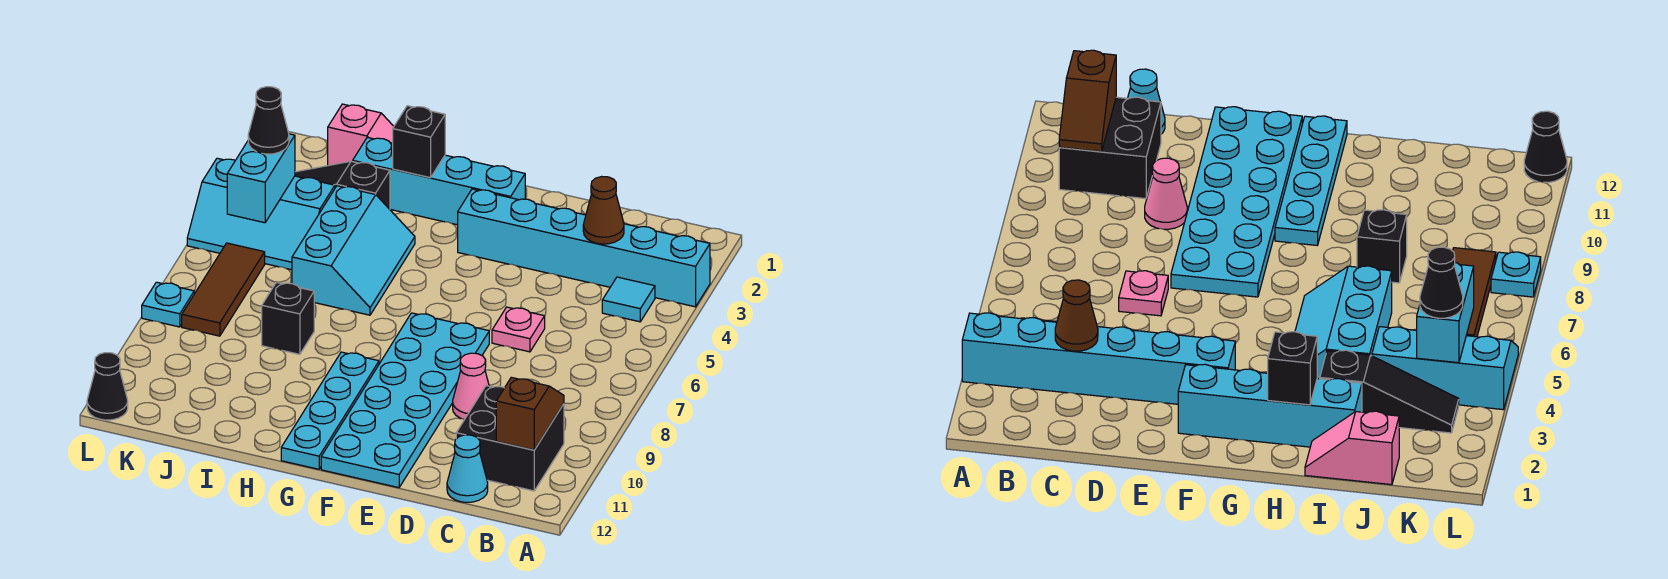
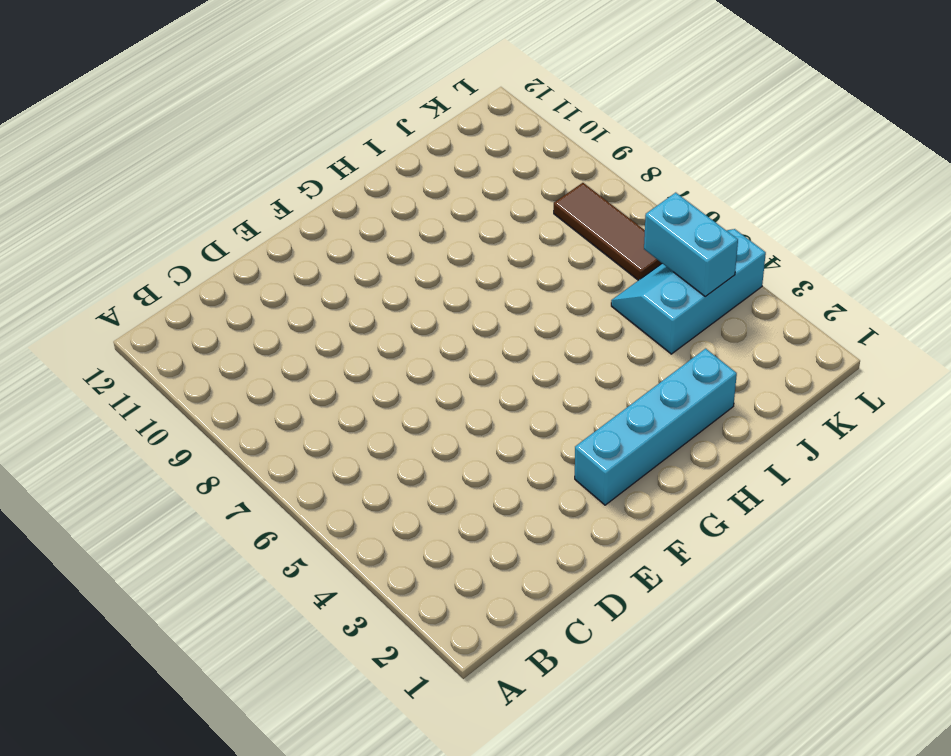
none -> cyan brick A3:F3 level 1
none -> cyan tile B4 level 1
none -> black brick B10:C11 level 1

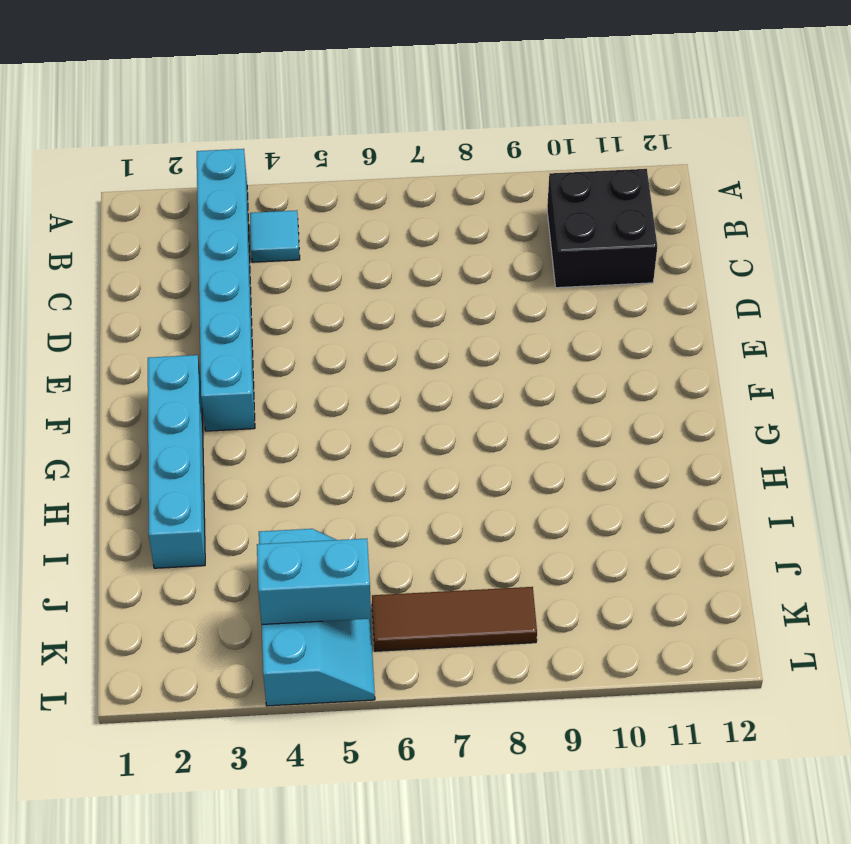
none -> cyan cone C12 level 1
none -> pink plate D6 level 1
none -> pink cone D9 level 1

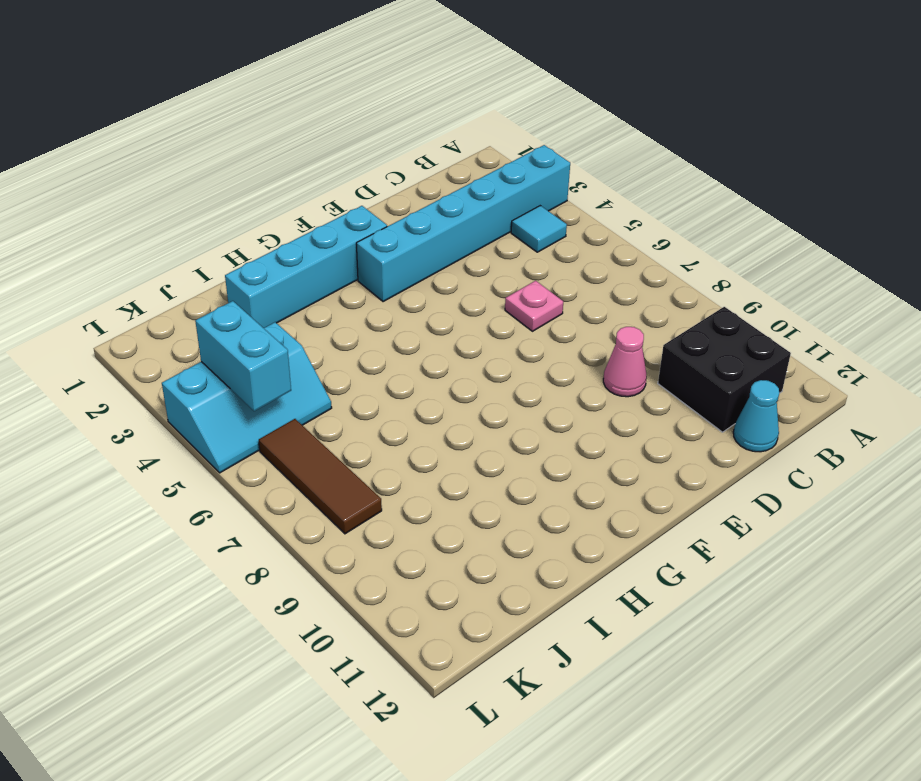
none -> cyan plate E7:F12 level 1
none -> cyan plate G9:G12 level 1
none -> cyan slope H4:I6 level 1 top I

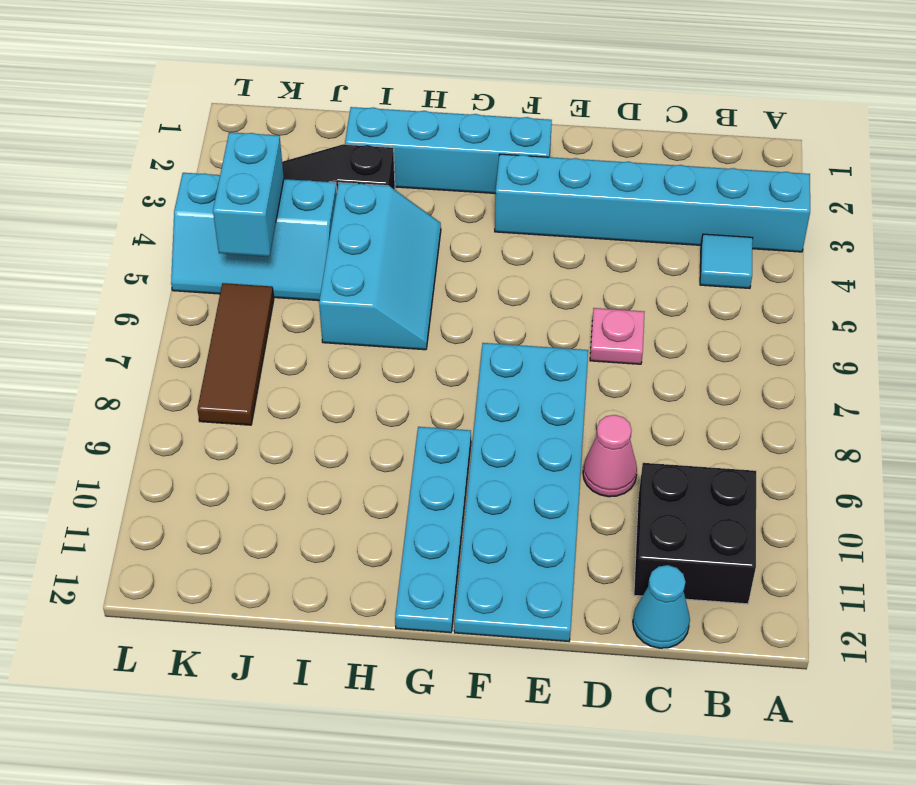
none -> pink slope I1:J1 level 1 top J
none -> black brick I8 level 1
none -> cyan plate L8 level 1

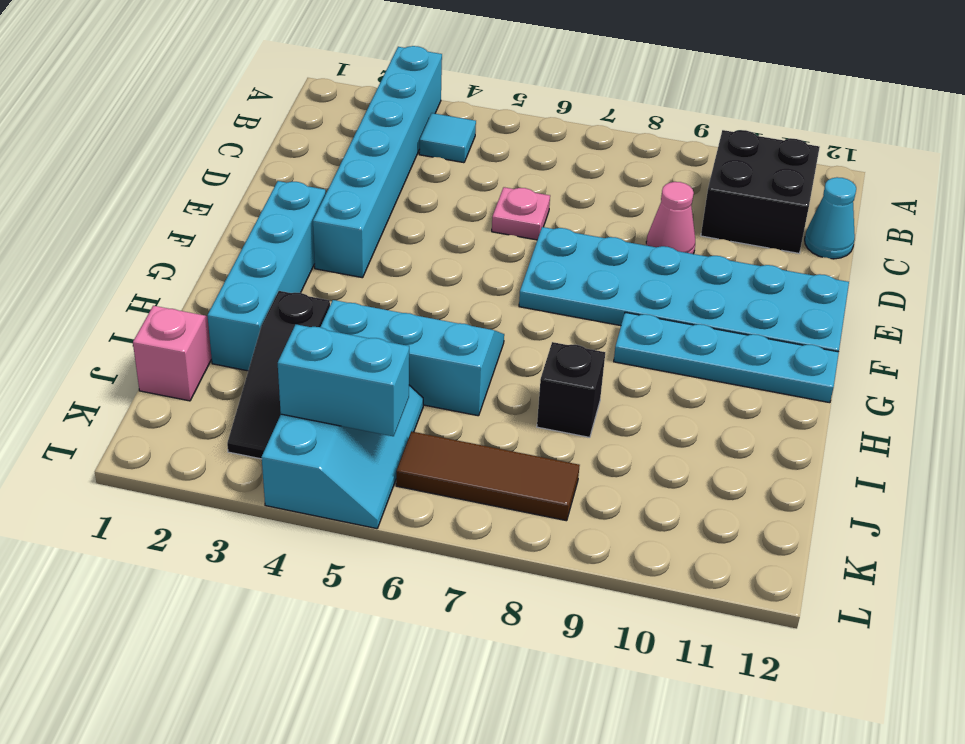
none -> cyan plate L8 level 1
none -> black cone L12 level 1
none -> brown slope B10:B11 level 2 top 11

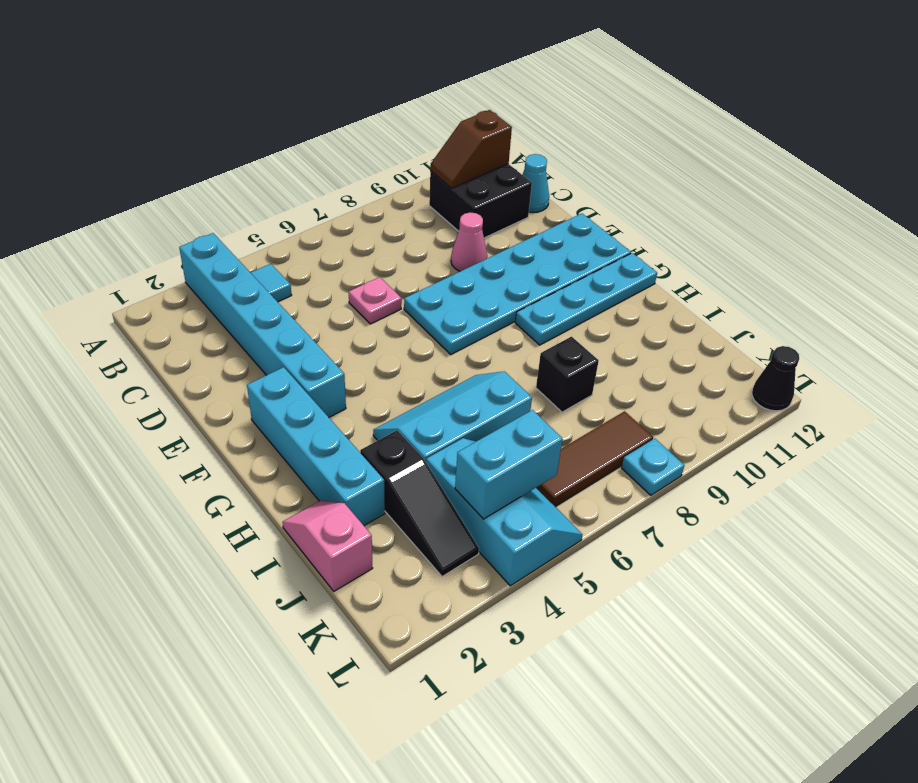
none -> brown cone C3 level 2
none -> black brick H2 level 2
none -> black cone K4 level 3

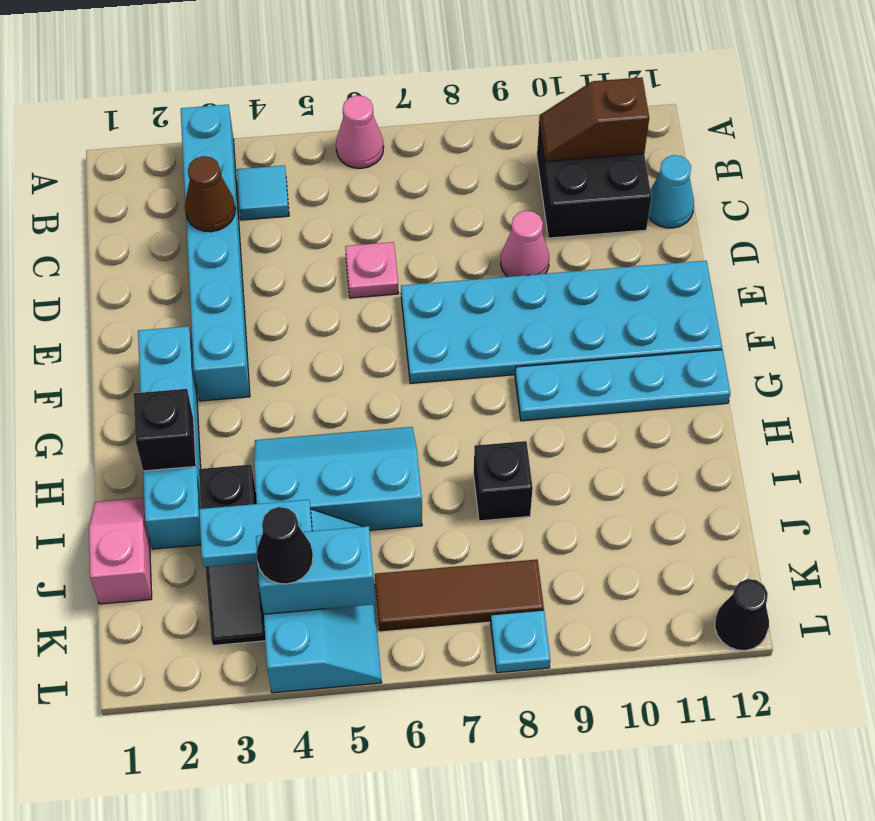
pink cone A6 level 1 -> none
cyan plate J3:J4 level 2 -> none

